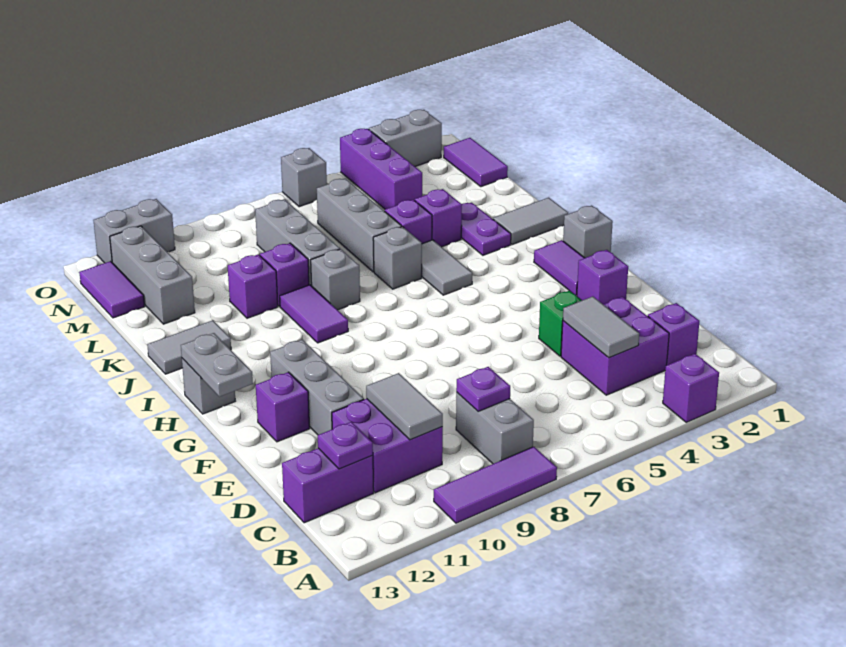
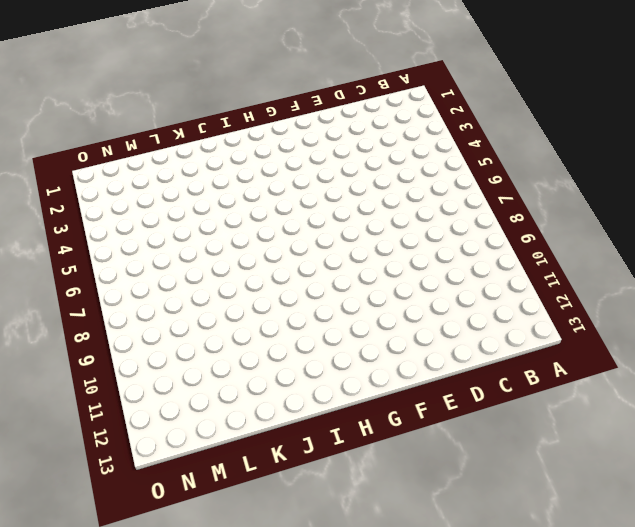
none -> purple brick A3 level 1
none -> purple tile A8:A10 level 1
none -> grey brick B8:C8 level 1
none -> purple brick C2 level 1

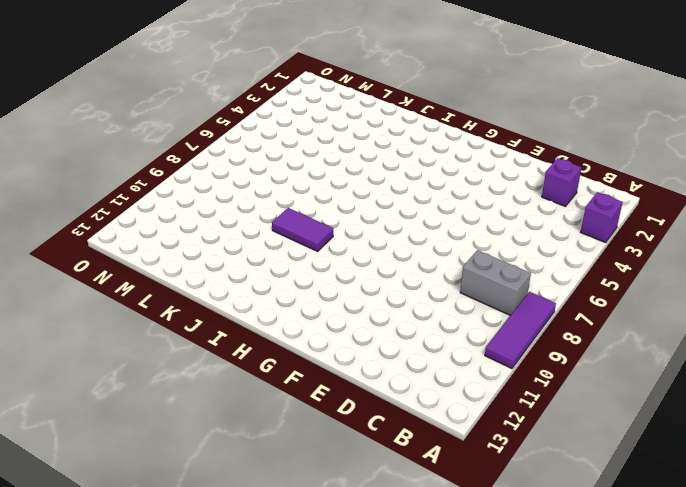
none -> purple brick C3:D4 level 1
none -> purple brick C10:D11 level 1
none -> purple brick C12:C13 level 1
none -> green brick E4 level 1

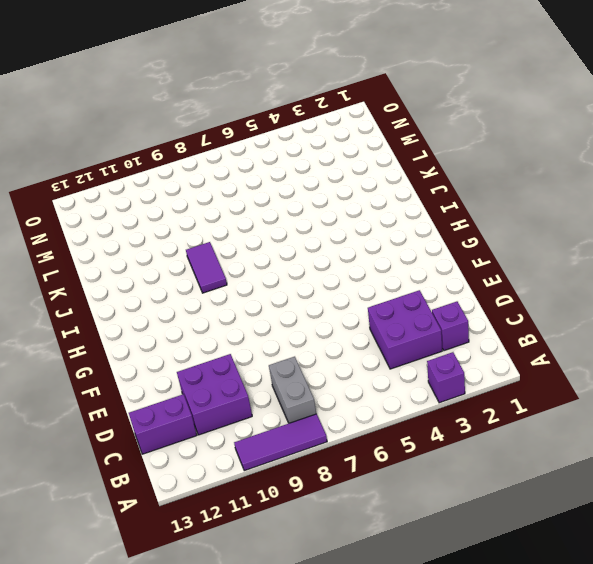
none -> green brick E4 level 1
none -> grey brick E11:G11 level 1
none -> purple brick F2 level 1
none -> purple brick F12 level 1

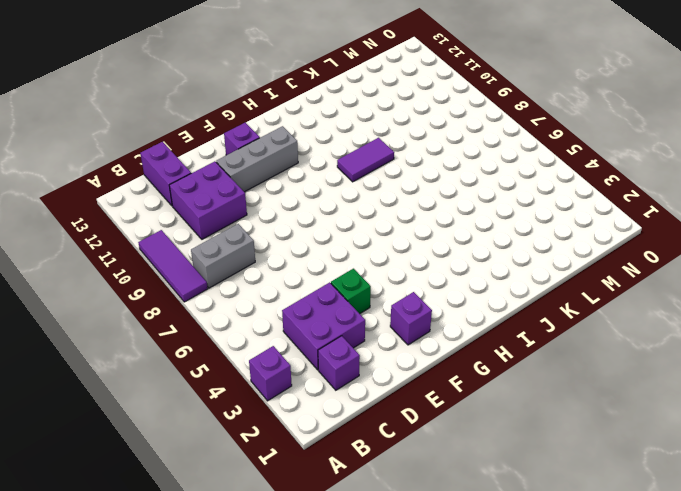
none -> purple tile G2:H2 level 1
none -> grey brick H1 level 1
none -> grey brick H13 level 1
none -> grey tile I5:J5 level 1

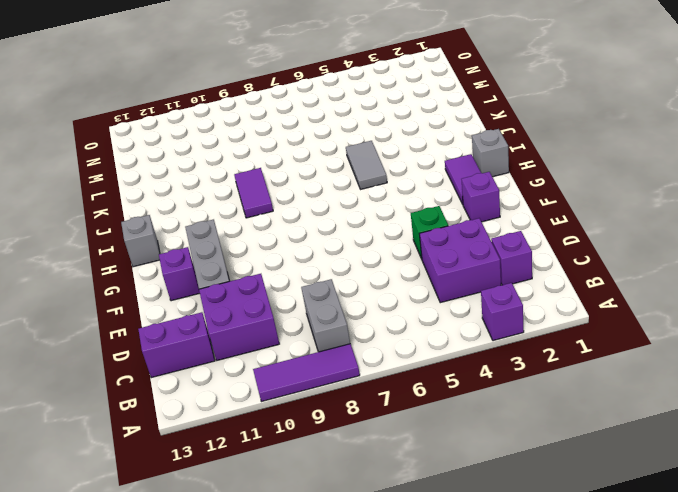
none -> grey tile J1:J2 level 1
none -> purple plate J3:K3 level 1
none -> grey brick J6 level 1
none -> grey brick J8 level 1

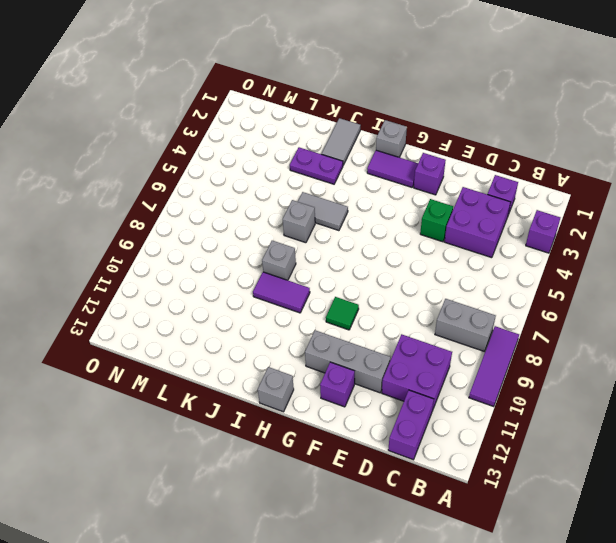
green tile G9 level 1 -> none
none -> grey tile J12:J13 level 1
none -> purple brick K4 level 1
none -> purple brick K5 level 1
none -> grey brick K6:M6 level 1

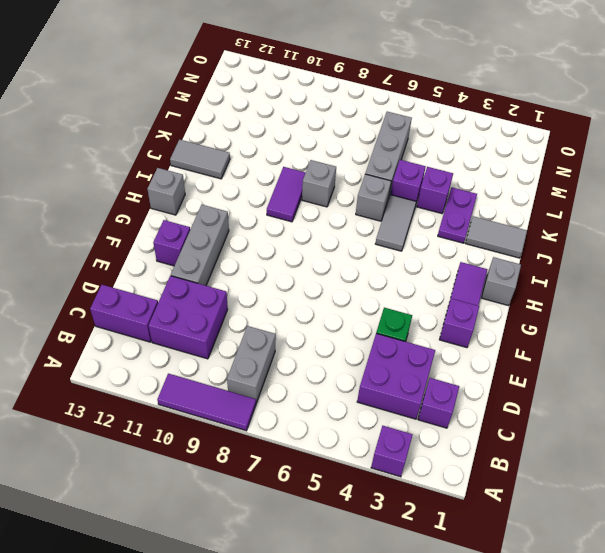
none -> grey brick K8:M8 level 1
none -> purple brick K9 level 1
none -> purple brick K10 level 1
none -> grey brick L12:N12 level 1

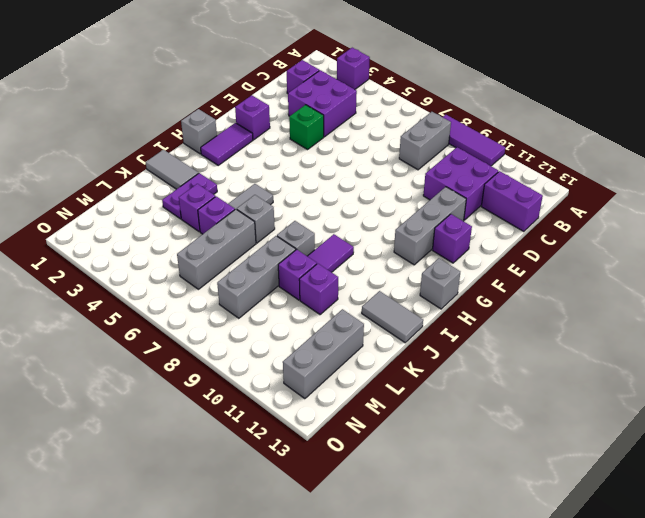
none -> purple tile M1:N1 level 1
none -> purple brick M4:O4 level 1
none -> purple tile M13:N13 level 1
none -> grey brick O2:O3 level 1

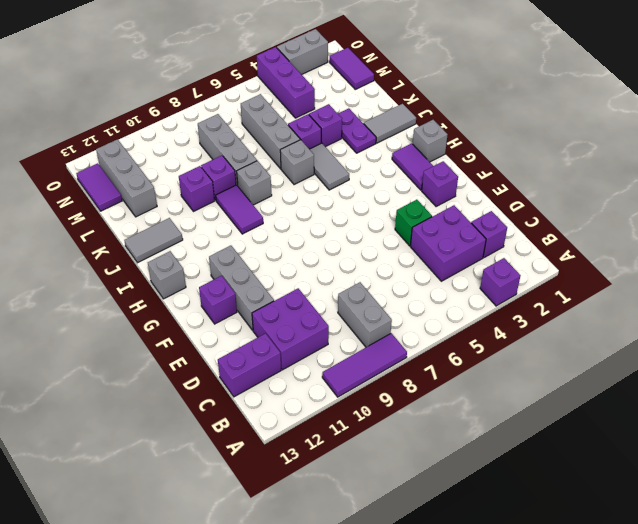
none -> grey brick O6 level 1
none -> grey brick O11:O12 level 1
none -> grey tile C4:D4 level 2
none -> purple plate C8 level 2

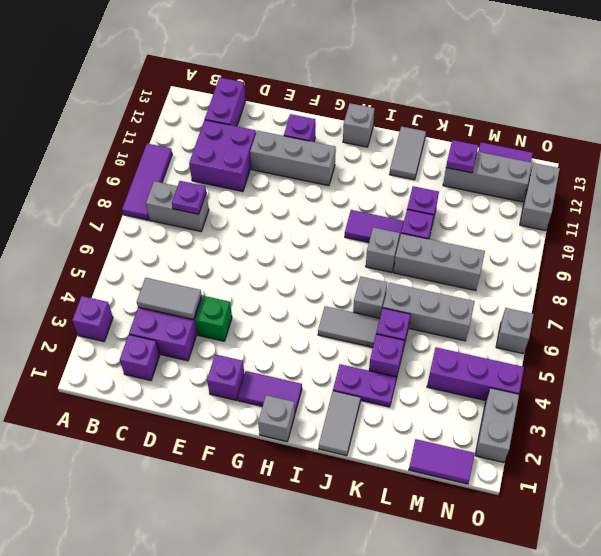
purple plate L12 level 2 -> purple plate C12 level 2
none -> grey tile C10:D10 level 2
none -> grey plate G13:H13 level 2

